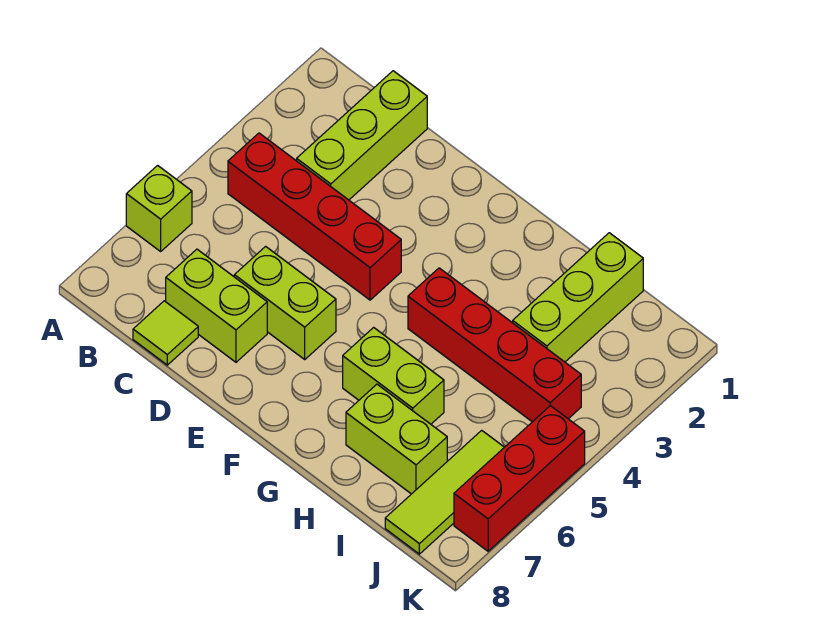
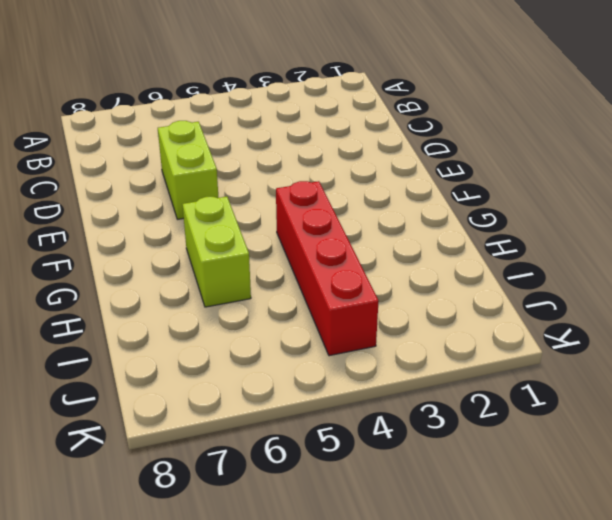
none -> lime brick A6 level 1
none -> red brick B4:E4 level 1
none -> lime brick C1:C3 level 1

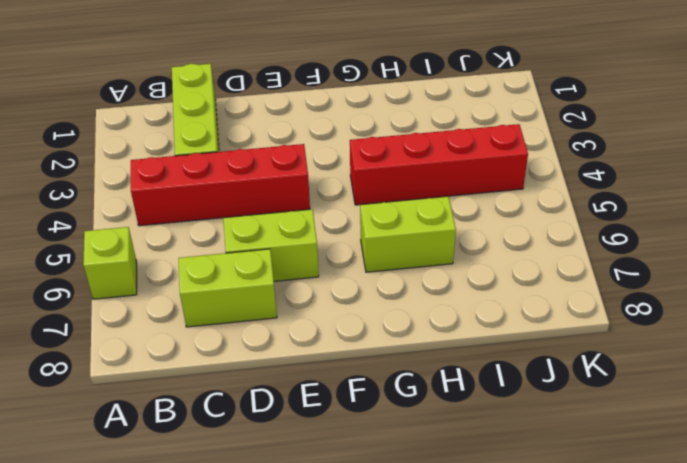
none -> lime tile C8 level 1
none -> lime brick H7:I7 level 1
none -> lime brick I1:I3 level 1

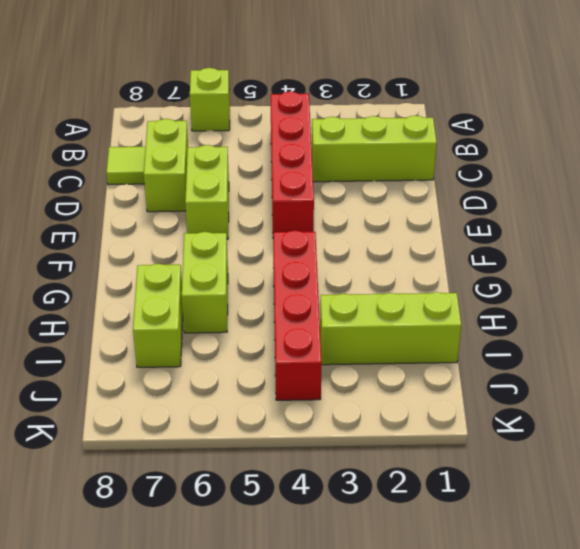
none -> lime tile J6:J8 level 1
none -> red brick K5:K7 level 1

